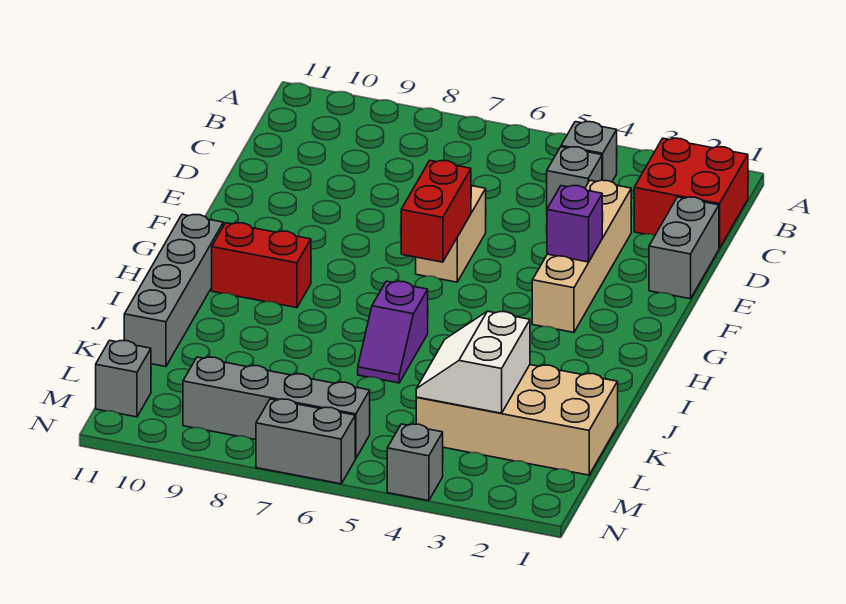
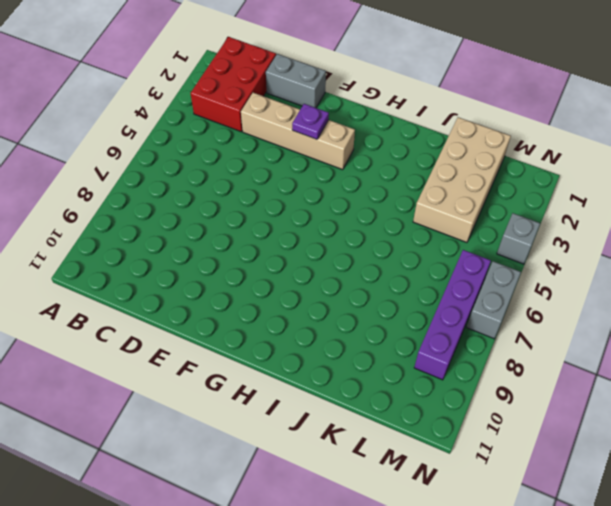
red brick B1:C3 level 1 -> red brick B1:C2 level 1
purple plate F3 level 2 -> purple brick F3 level 2
purple brick M6:M9 level 1 -> grey brick M6:M9 level 1
none -> grey brick B4 level 1
none -> grey brick C4 level 1
none -> tan brick E6:F6 level 1

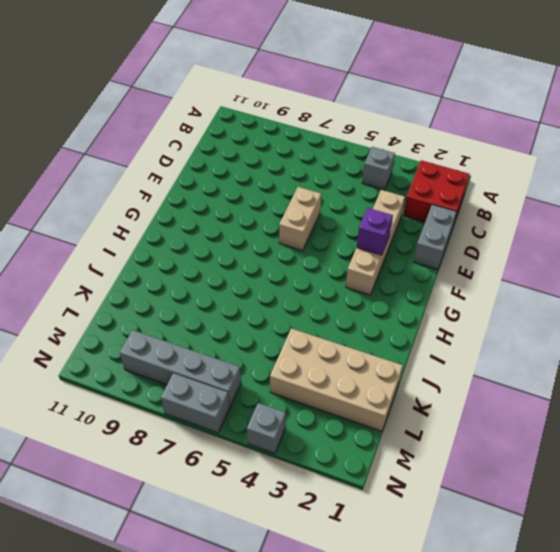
none -> grey brick C4 level 1
none -> red brick H9:H10 level 1
none -> grey brick H11:K11 level 1

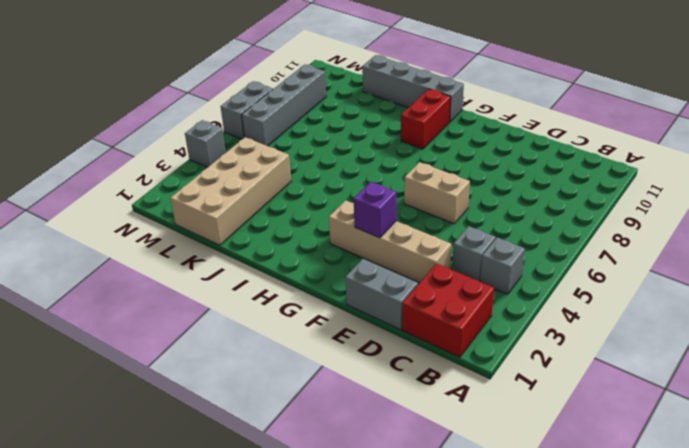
none -> purple slope I6:J6 level 1 top I
none -> grey brick M11 level 1
none -> red brick F6:G6 level 2

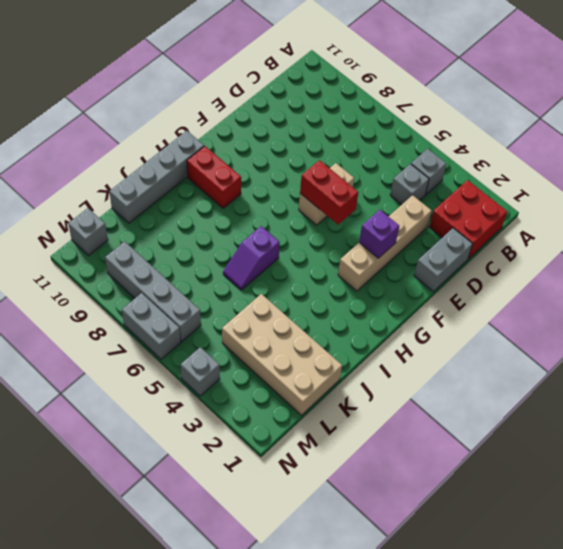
red brick F5:F6 level 2 -> red brick F6:G6 level 2
none -> white slope K3:L4 level 2 top 3

